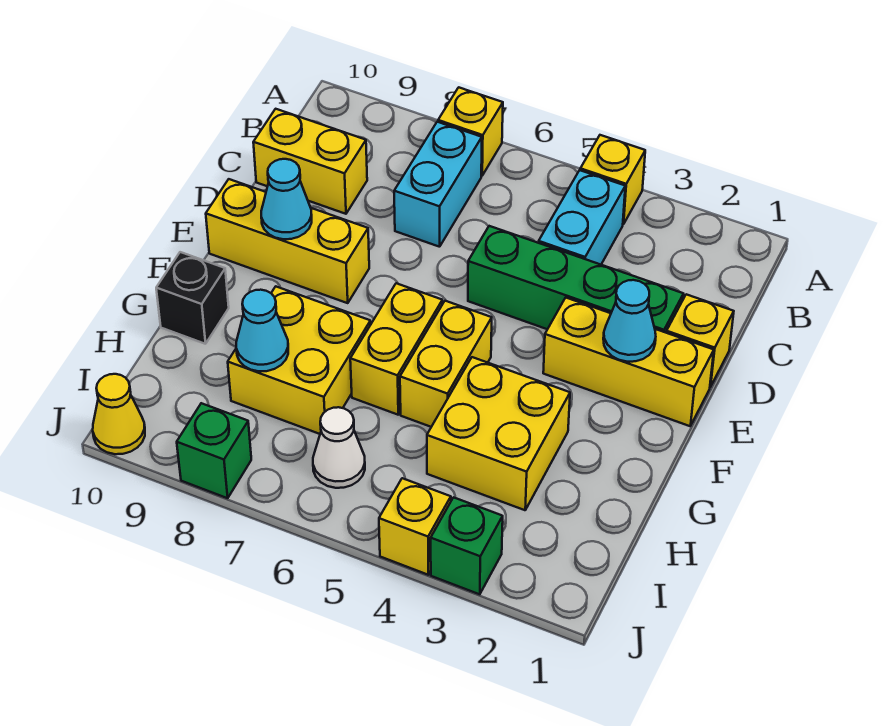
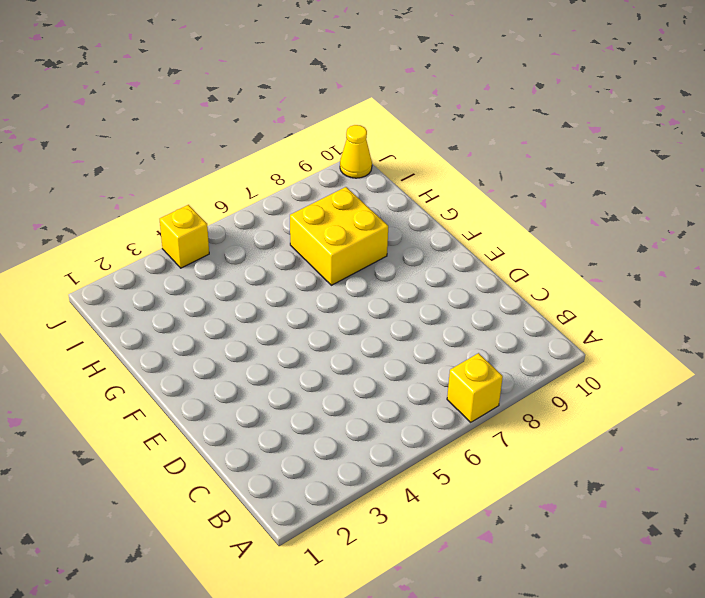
none -> yellow brick A4 level 1
none -> cyan brick B4:C4 level 1
none -> cyan brick B7:C7 level 1

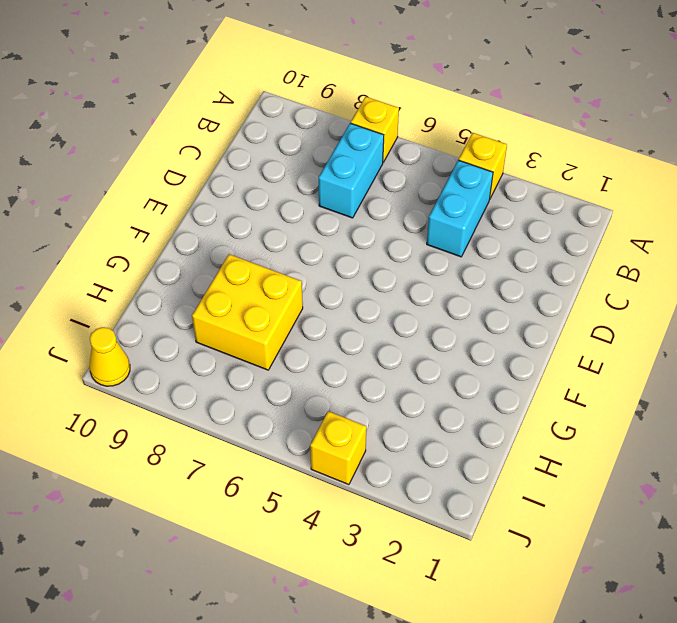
none -> yellow brick C9:C10 level 1
none -> yellow brick D1 level 1
none -> green brick D2:D5 level 1

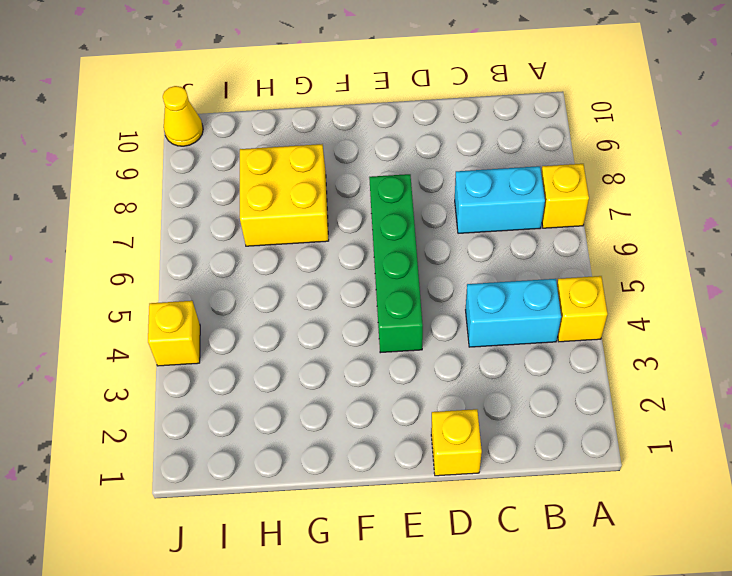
green brick E4:E7 level 1 -> green brick D2:D5 level 1
none -> yellow brick C9:C10 level 1
none -> yellow brick E1:E3 level 1
none -> yellow brick E8:E10 level 1

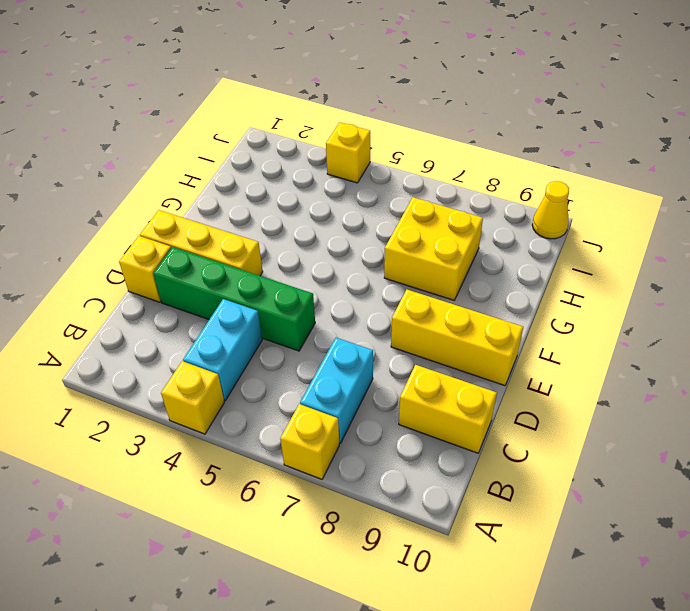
none -> yellow brick F5:G5 level 1
none -> yellow brick F6:G6 level 1
none -> yellow brick G3:H4 level 1

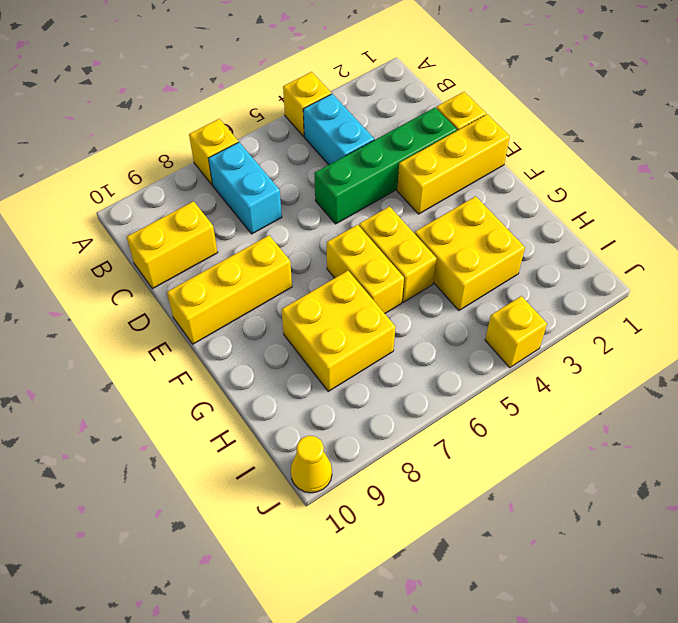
none -> black brick G10 level 1
none -> white cone I6 level 1
none -> green brick J3 level 1

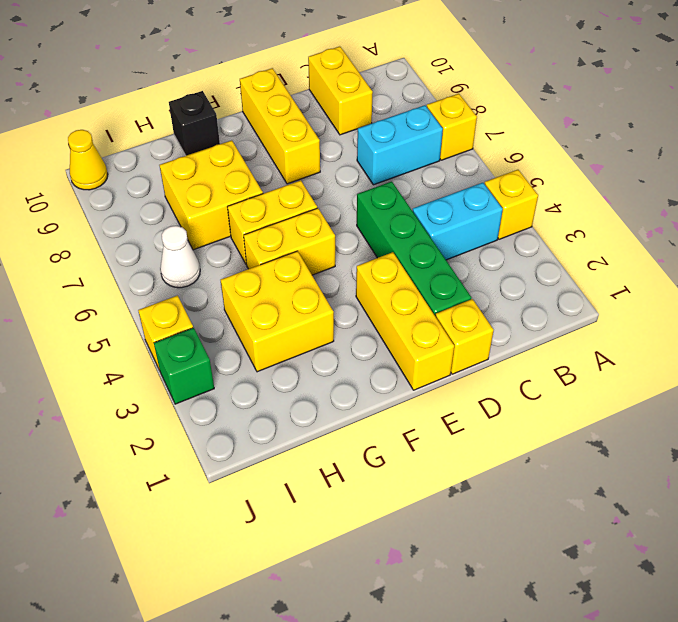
none -> green brick J8 level 1
none -> cyan cone E2 level 2
none -> cyan cone E9 level 2

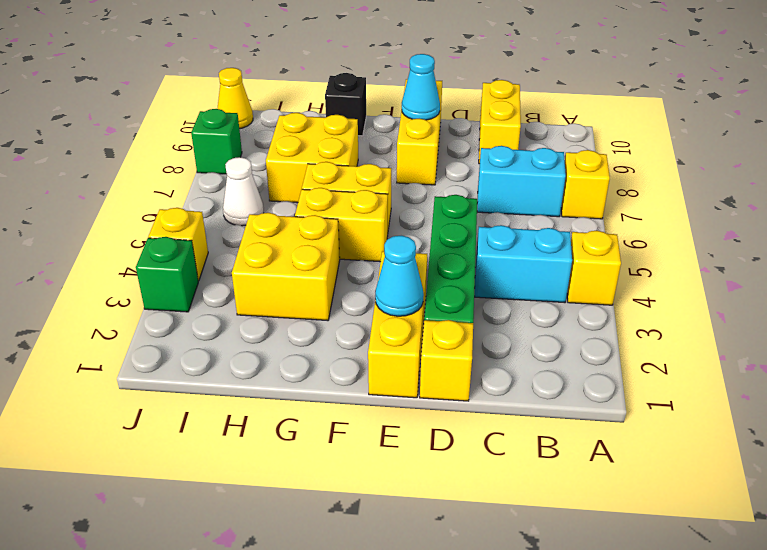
none -> cyan cone H8 level 2

